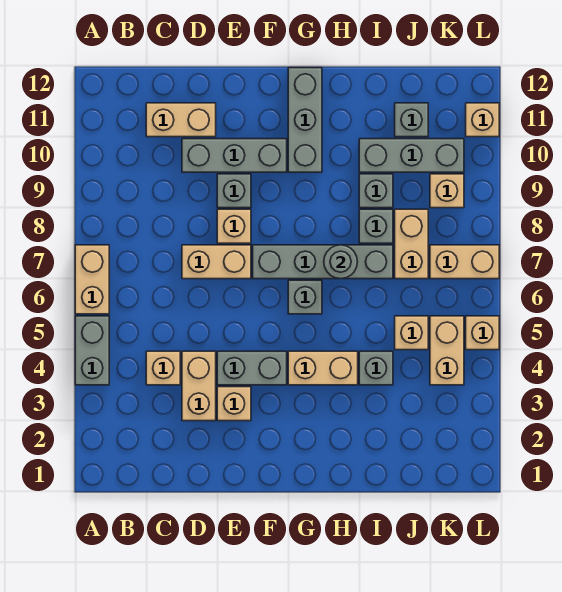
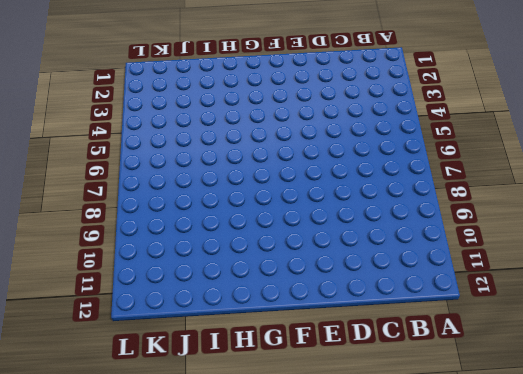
none -> grey brick A4:A5 level 1
none -> tan brick A6:A7 level 1
none -> tan brick C4 level 1

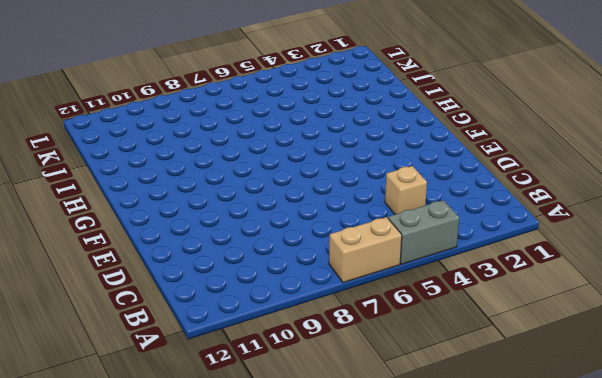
none -> tan brick C11:D11 level 1
none -> tan brick D3:D4 level 1
none -> tan brick D7:E7 level 1

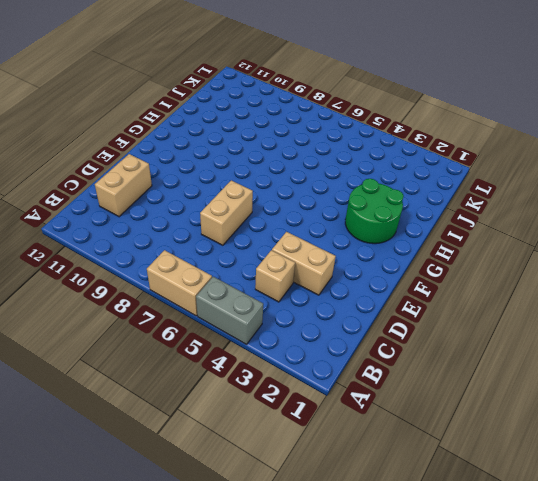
green round brick G2:H3 level 1 -> none
none -> grey brick D10:F10 level 1
none -> tan brick E3 level 1
none -> grey brick E4:F4 level 1

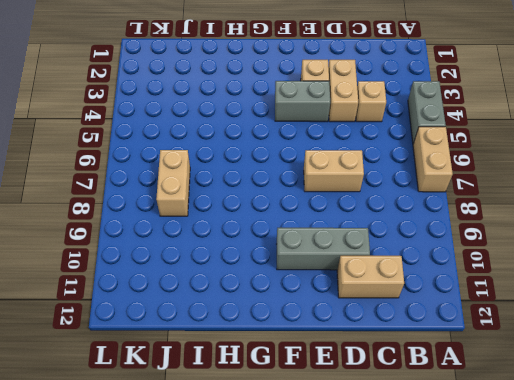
none -> tan brick E8 level 1
none -> grey brick E9 level 1
none -> grey brick F7:I7 level 1

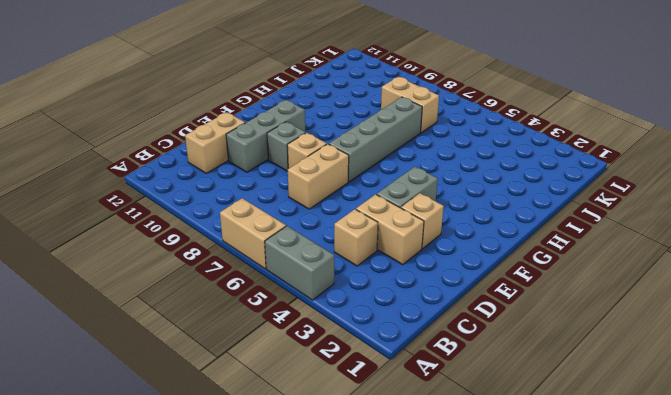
none -> tan brick G4:H4 level 1
none -> grey brick G6 level 1
none -> grey brick G10:G12 level 1

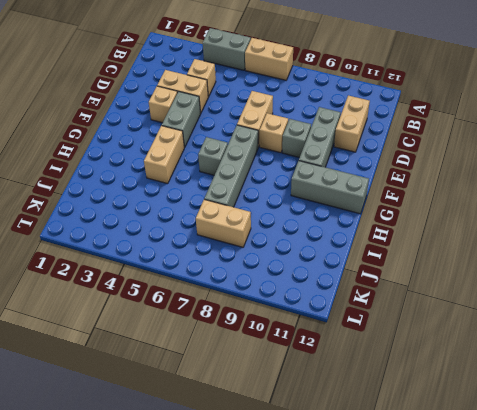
none -> grey brick I4 level 1
none -> grey brick I8 level 1
none -> grey brick I9 level 1

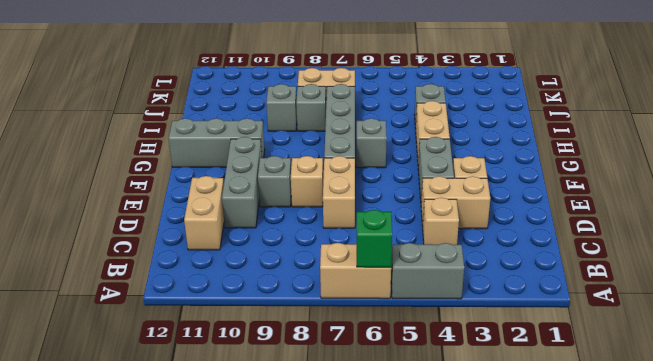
green brick A6 level 2 -> none
none -> grey brick I10:K10 level 1
none -> tan brick J5 level 1
none -> grey brick J11 level 1

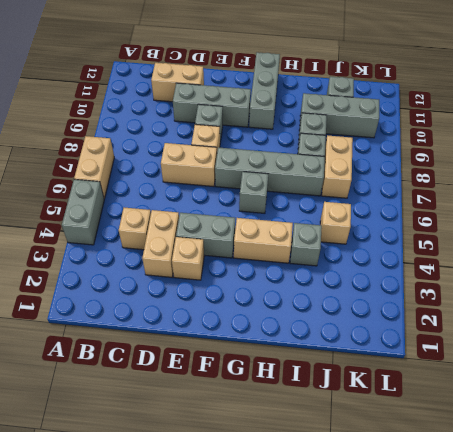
none -> tan brick K4:K5 level 1
none -> tan brick K7:L7 level 1
none -> tan brick K9 level 1

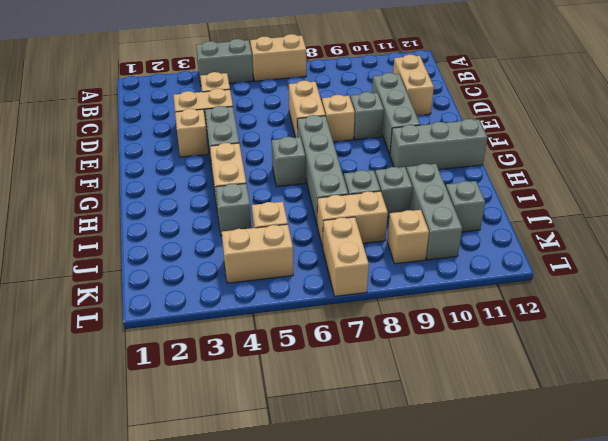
none -> tan brick L5 level 1
none -> tan brick L11 level 1
none -> grey round brick H7 level 2

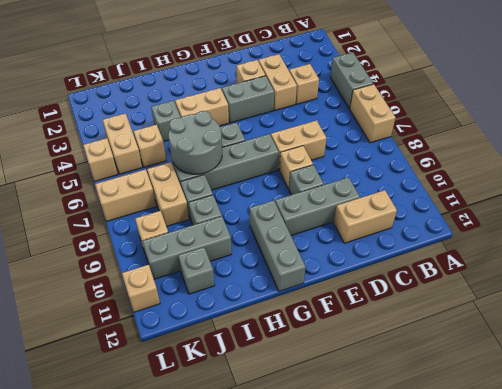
grey round brick H6:I7 level 2 -> grey round brick H7 level 2

